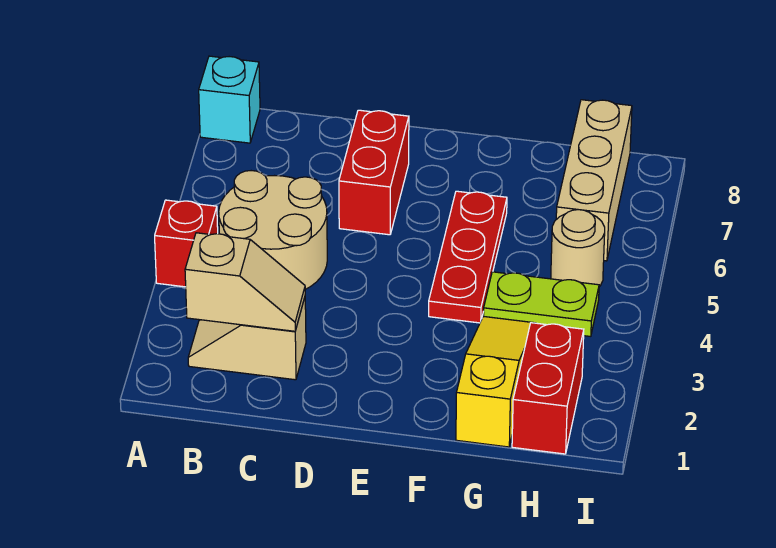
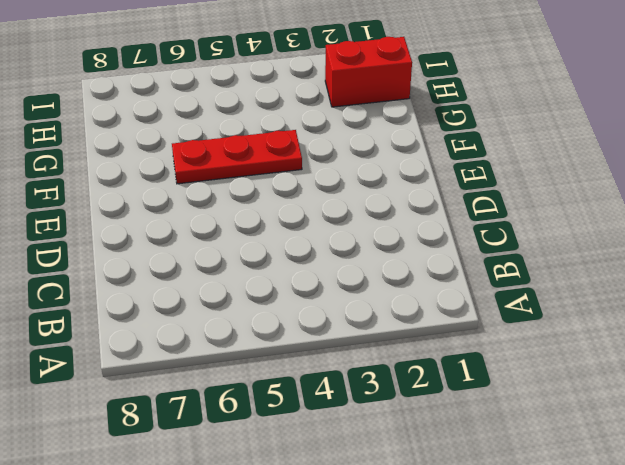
none -> red brick A4 level 1
none -> cyan brick A8 level 1
none -> tan slope B2:C2 level 1 top C

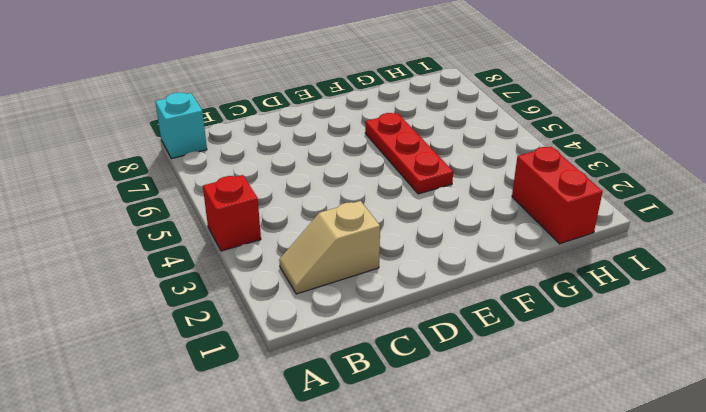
none -> tan round brick B4:C5 level 1
none -> red brick D6:D7 level 1
none -> yellow slope G1:G3 level 1 top 1

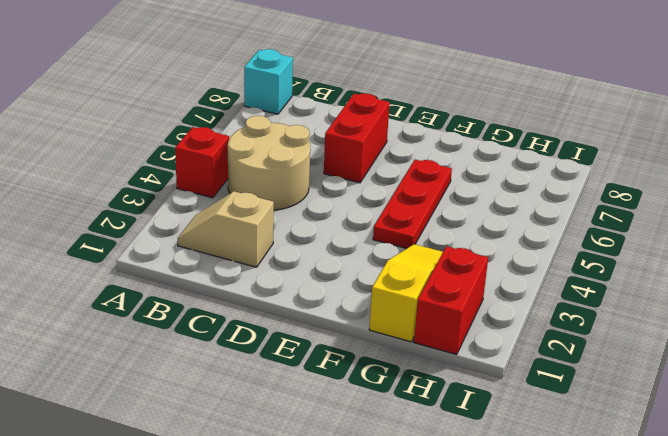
none -> lime plate G4:H4 level 1
none -> tan round brick H5 level 1
none -> tan brick H6:H8 level 1

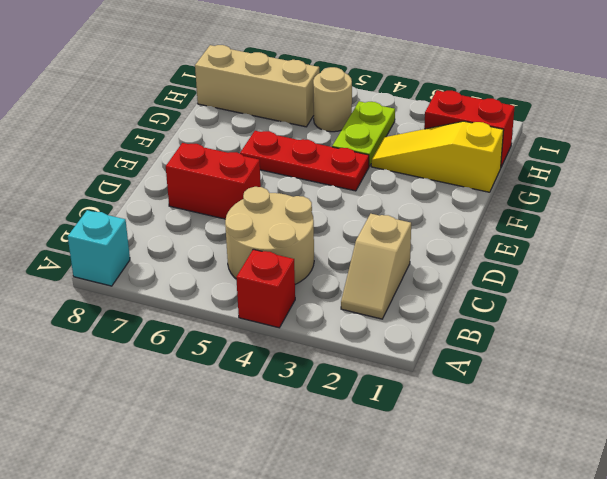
none -> tan slope B2:C2 level 2 top B

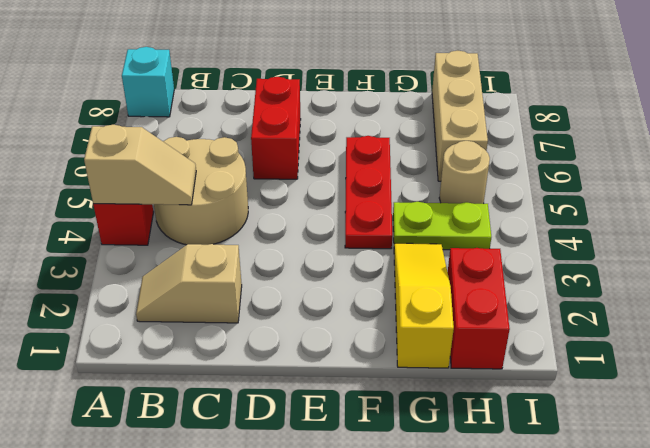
tan slope A4:B4 level 2 top A -> tan slope B2:C2 level 2 top B

